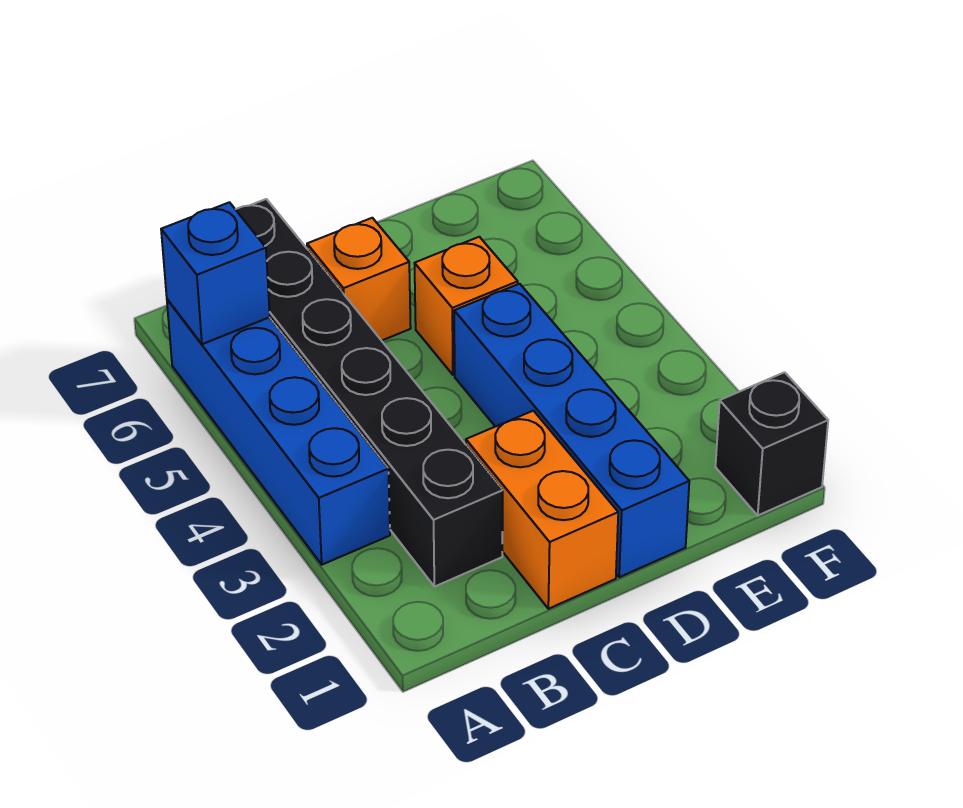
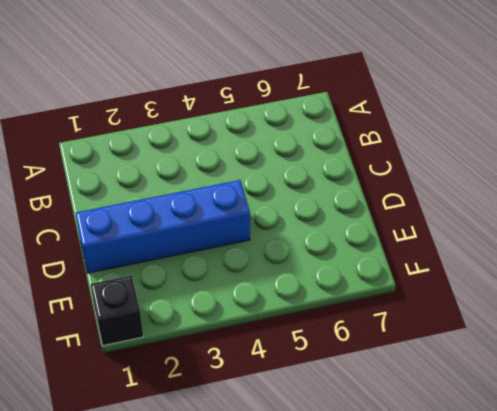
none -> blue brick A3:A6 level 1
none -> black brick B2:B7 level 1

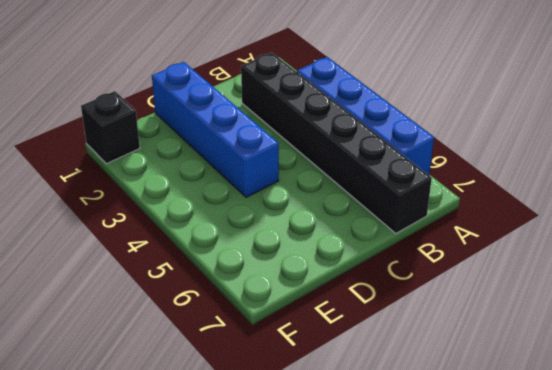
none -> orange brick C1:C2 level 1
none -> orange brick C6 level 1

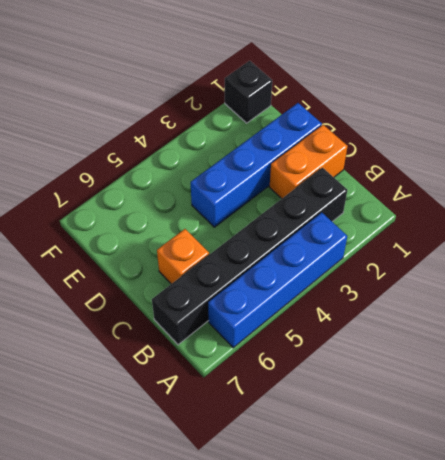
none -> orange brick D5 level 1
none -> blue brick A6 level 2

